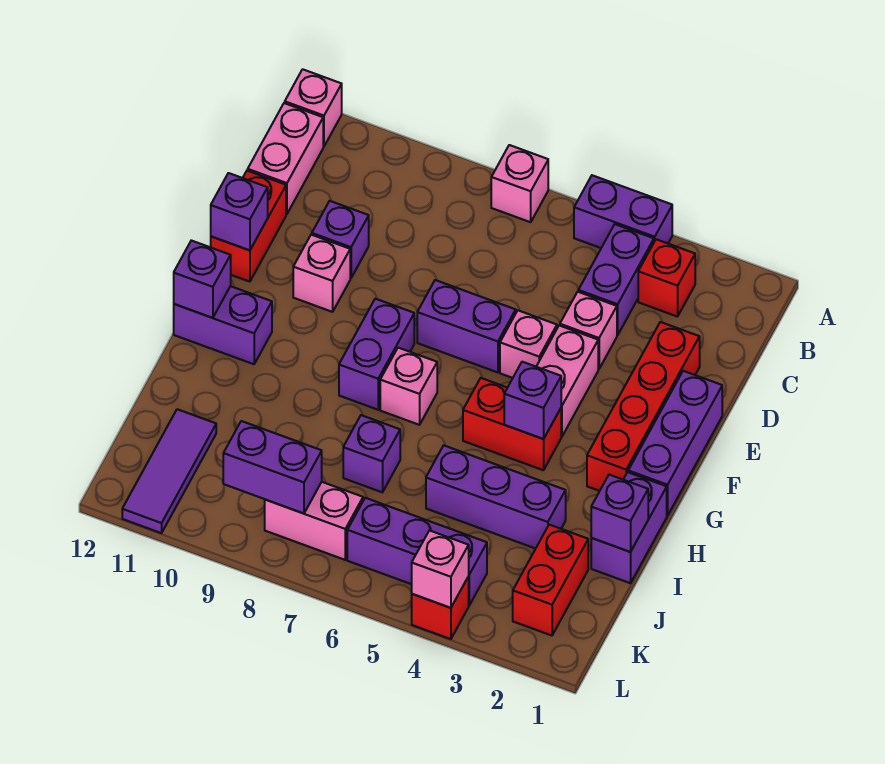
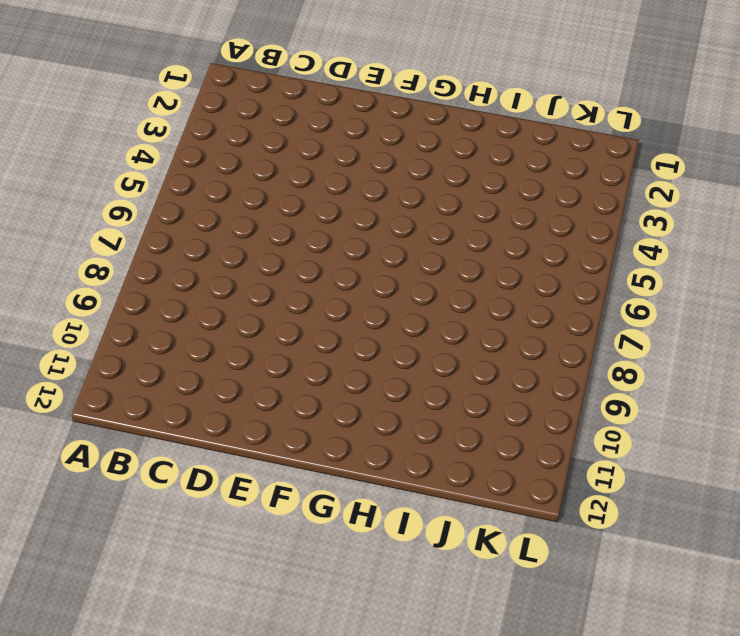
none -> purple brick A4:A5 level 1
none -> pink brick A7 level 1
none -> pink brick A12 level 1
none -> red brick B3 level 1

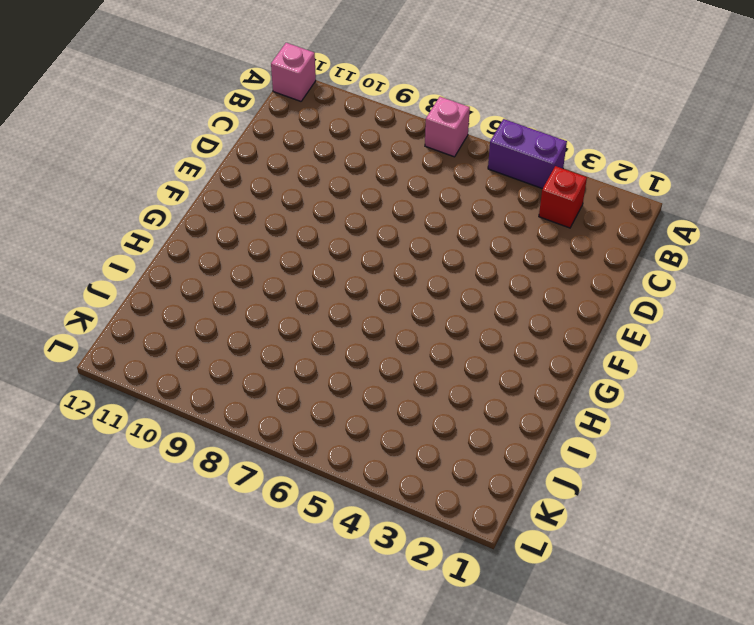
none -> purple brick B4:C4 level 1
none -> pink brick B12:C12 level 1
none -> red brick D2:G2 level 1
none -> pink brick D4 level 1

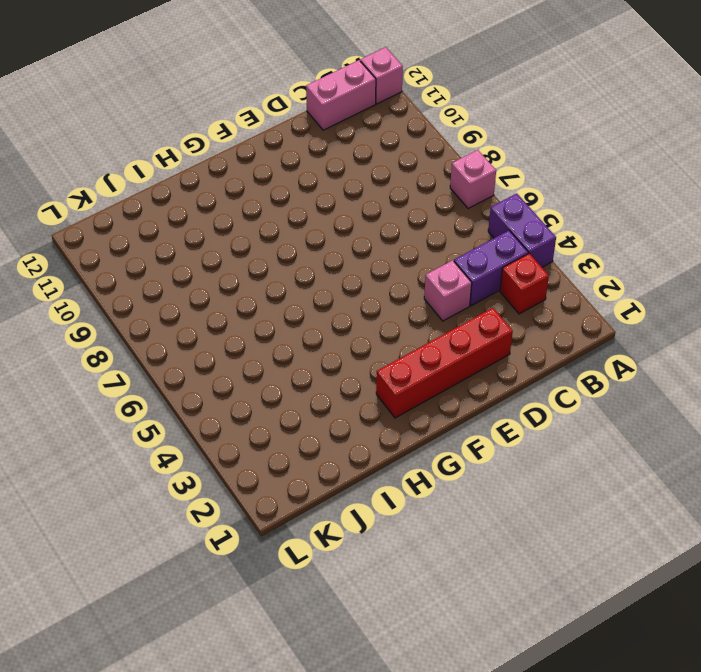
none -> purple brick D10 level 1
none -> red brick D12:E12 level 1
none -> purple brick E1:G1 level 1
none -> pink brick E4:F4 level 1

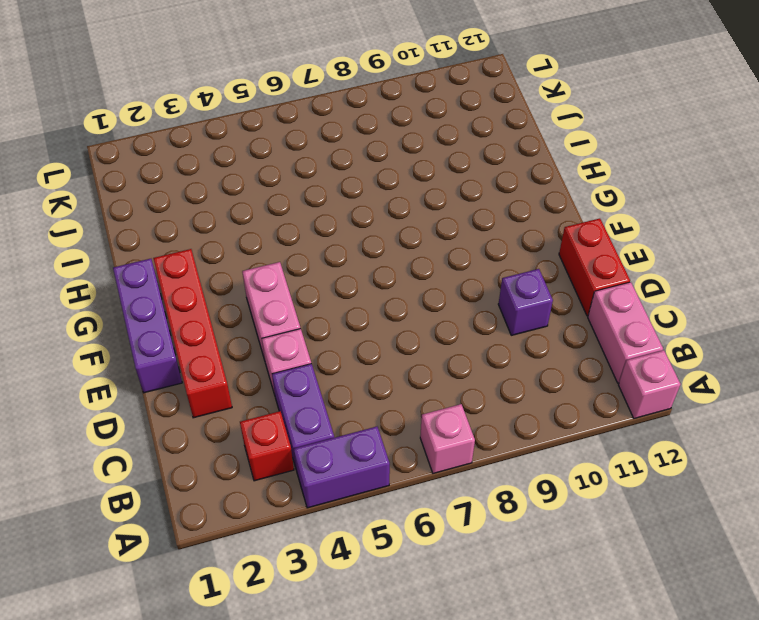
none -> pink brick E5 level 1
none -> purple brick E6:E7 level 1
none -> pink brick E10 level 1
none -> purple brick F8:G8 level 1

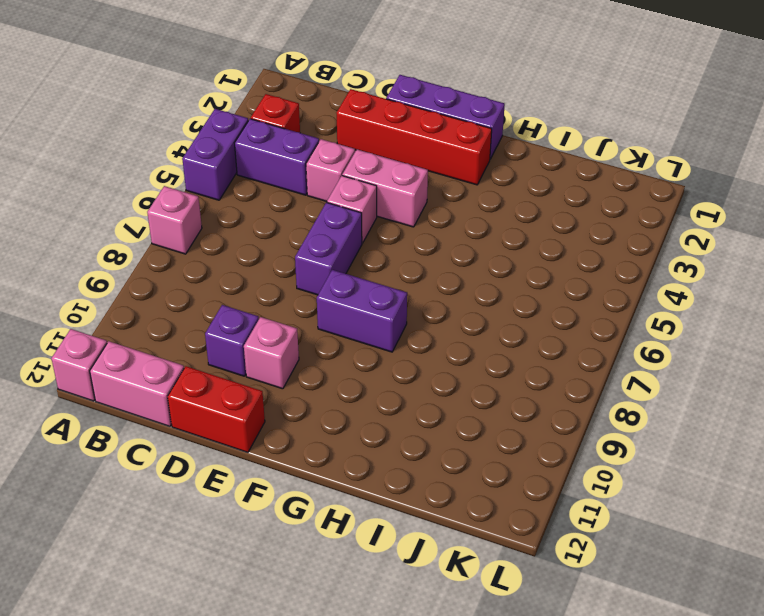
none -> red brick G4:G5 level 1
none -> pink brick G7 level 1
none -> purple brick G11:G12 level 1
none -> purple brick H1:I1 level 1

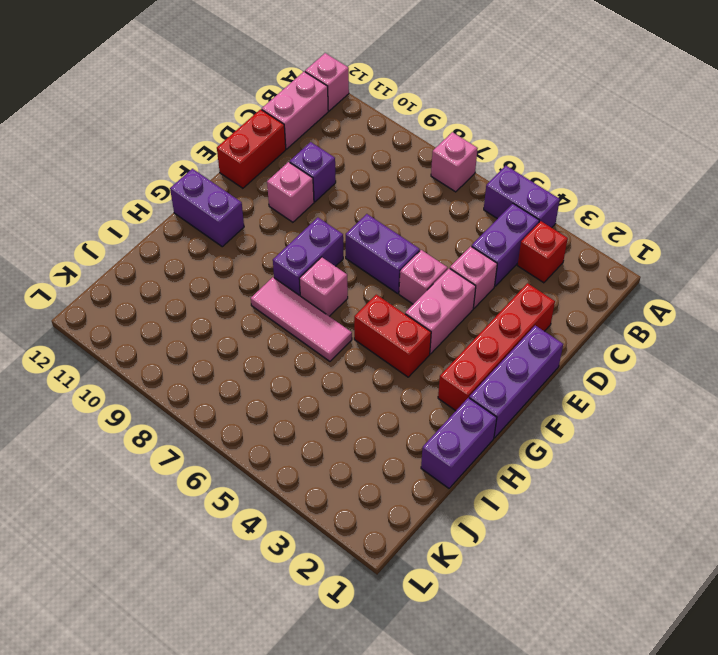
pink tile H6:H8 level 1 -> none
none -> purple brick I3:I5 level 1
none -> purple brick I7 level 1
none -> red brick J2:K2 level 1
none -> purple tile J11:L11 level 1

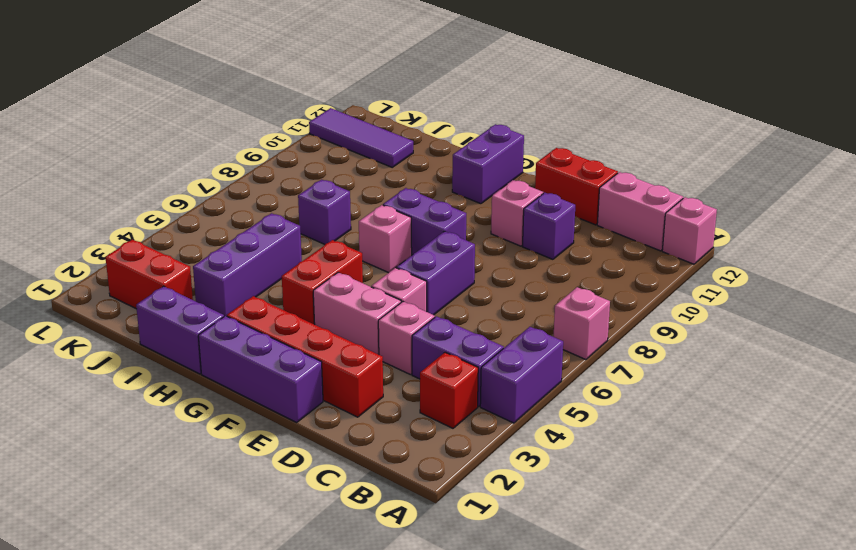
none -> purple brick K4:K6 level 1
none -> pink brick K7:K8 level 1
none -> red brick L4 level 1
none -> purple brick E12 level 2

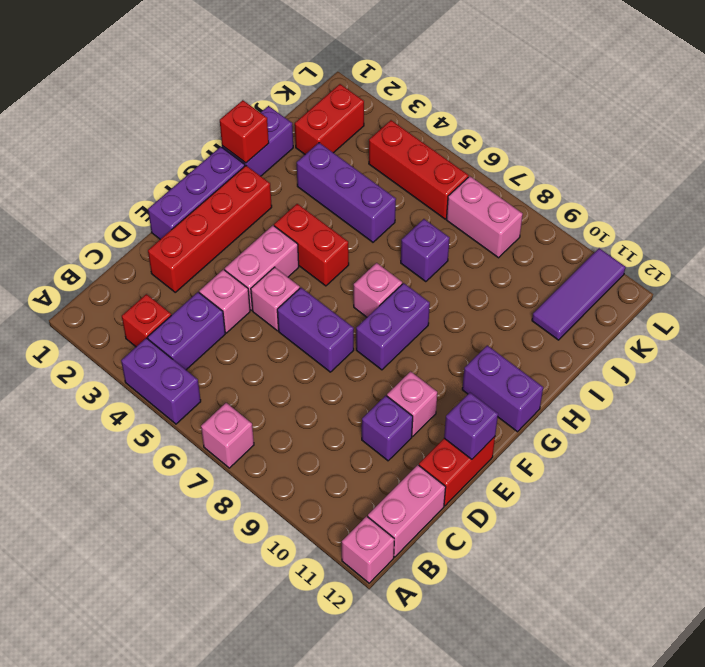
red brick H1 level 2 -> red brick L4 level 1
red brick K4:K6 level 1 -> purple brick K4:K6 level 1
none -> purple brick G4 level 2
none -> purple brick G12 level 2
none -> purple brick I1 level 2
none -> purple brick K8:K9 level 2

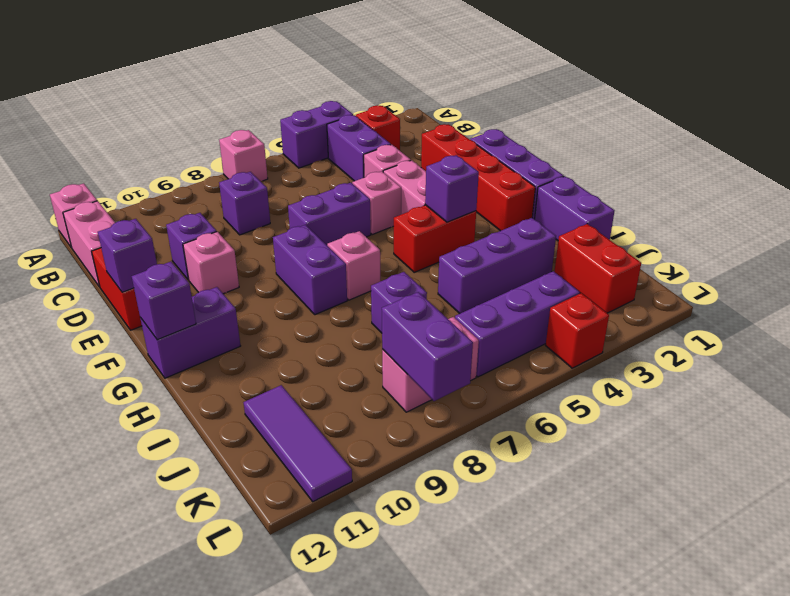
purple brick C8 level 1 -> purple brick I1 level 2
purple brick K8:L8 level 2 -> purple brick K8:K9 level 2
none -> pink brick L4 level 2

